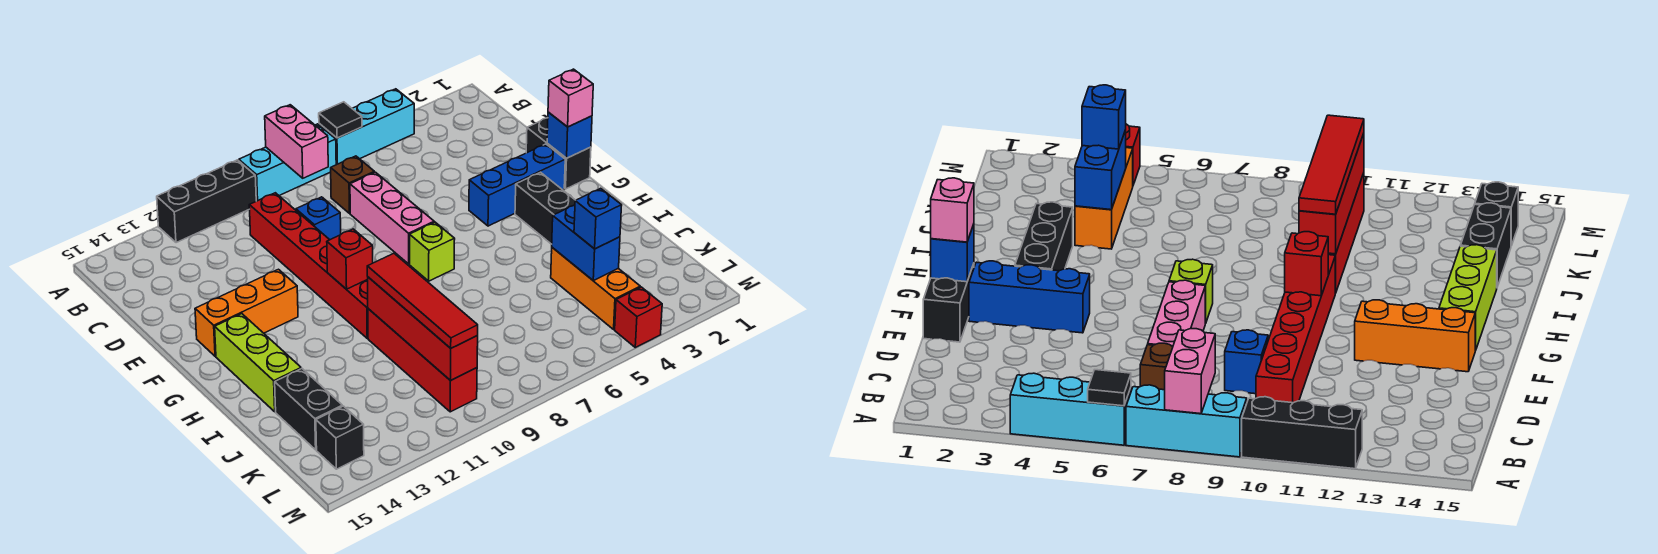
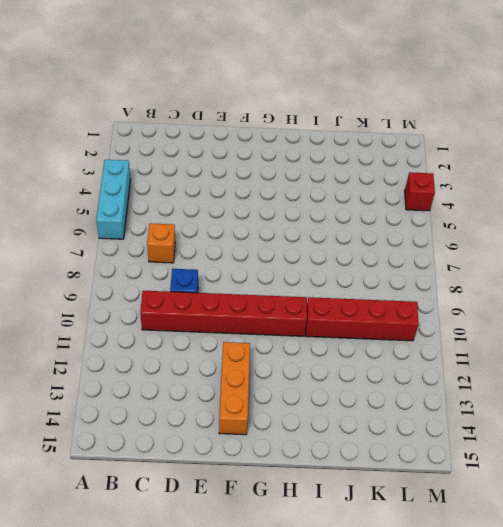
orange brick C7 level 1 -> brown brick C7 level 1
none -> cyan brick A7:A9 level 1
none -> black brick A10:A12 level 1
none -> pink brick D7:F7 level 1

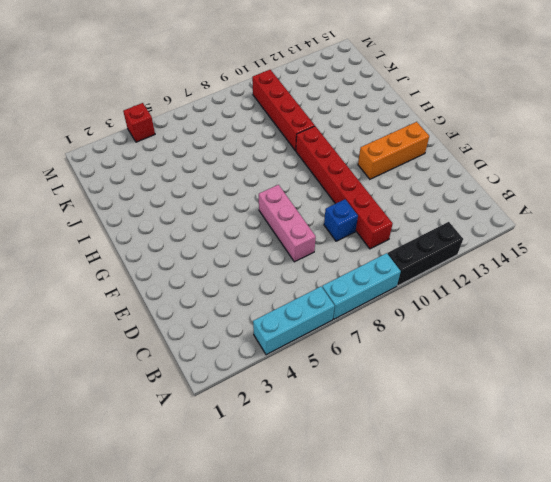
none -> brown brick C7 level 1
none -> black brick E1:F1 level 1
none -> blue brick F2:F4 level 1

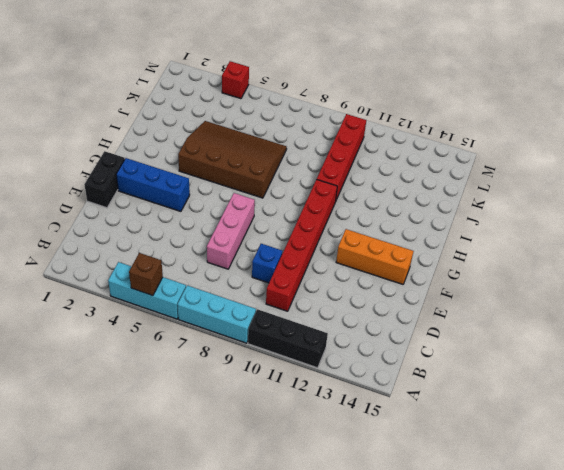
brown brick A5 level 2 -> brown brick C7 level 1
brown slope H4:J7 level 1 top H -> orange brick J4:L4 level 1
none -> black brick G3:I3 level 1
none -> lime brick G7 level 1
none -> lime brick G14:I14 level 1

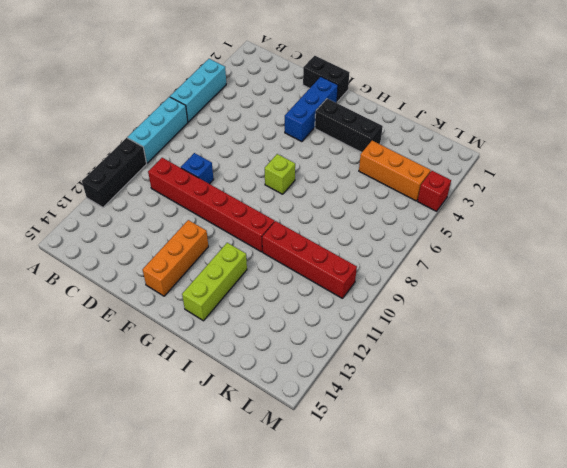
lime brick H12:H14 level 1 -> lime brick G14:I14 level 1
none -> brown brick C7 level 1
none -> pink brick D7:F7 level 1
none -> black brick J14:K14 level 1

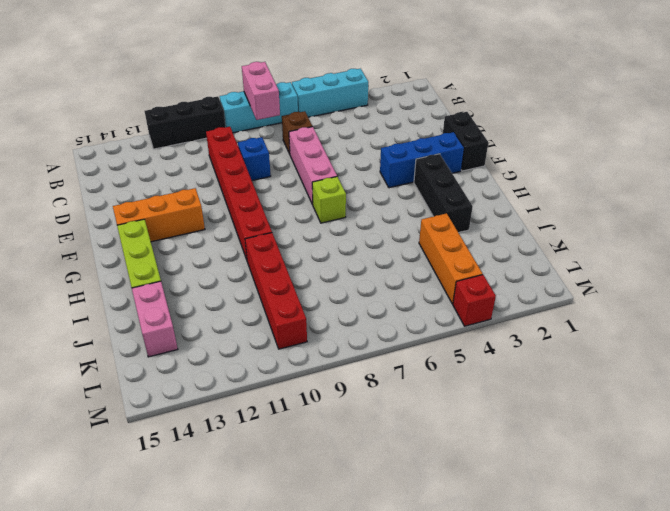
pink brick J14:K14 level 1 -> black brick J14:K14 level 1
none -> black brick L14 level 1
none -> black tile A6 level 2
none -> blue brick F1 level 2

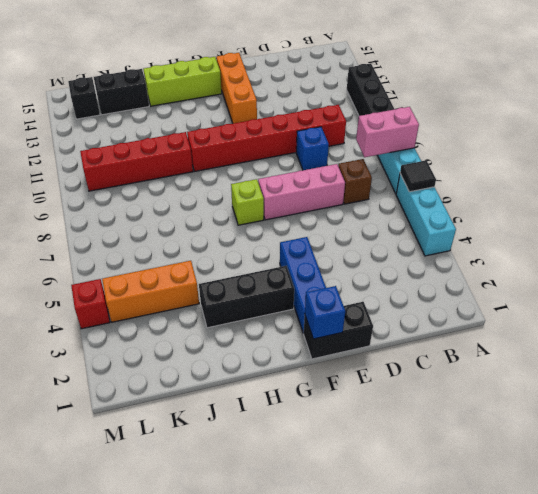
none -> red brick G10 level 2
none -> red brick I10:L10 level 2
none -> blue brick J4:K4 level 2

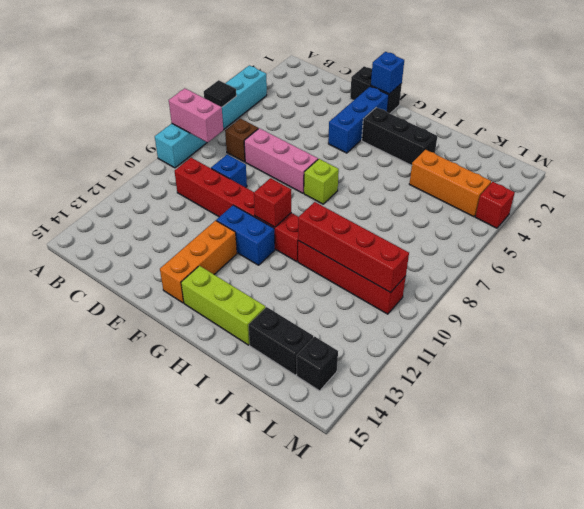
blue brick F11:G11 level 1 -> blue brick J4:K4 level 2
none -> black brick A10:A12 level 1
none -> pink brick F1 level 3
none -> red tile I10:L10 level 3

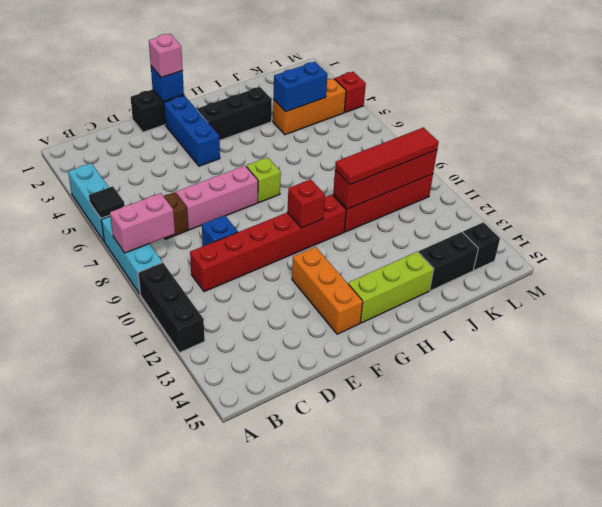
none -> blue brick K4 level 3

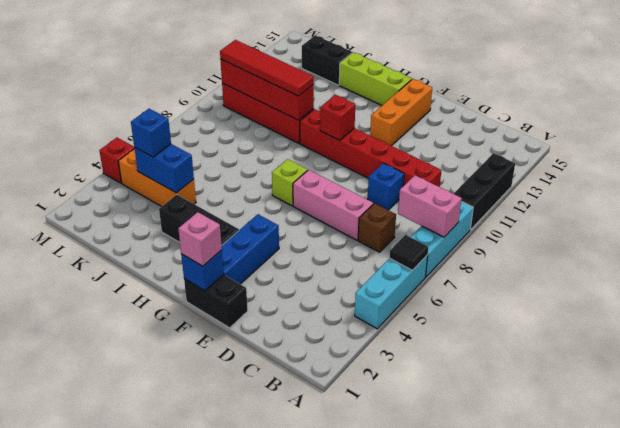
none -> black brick L14 level 1

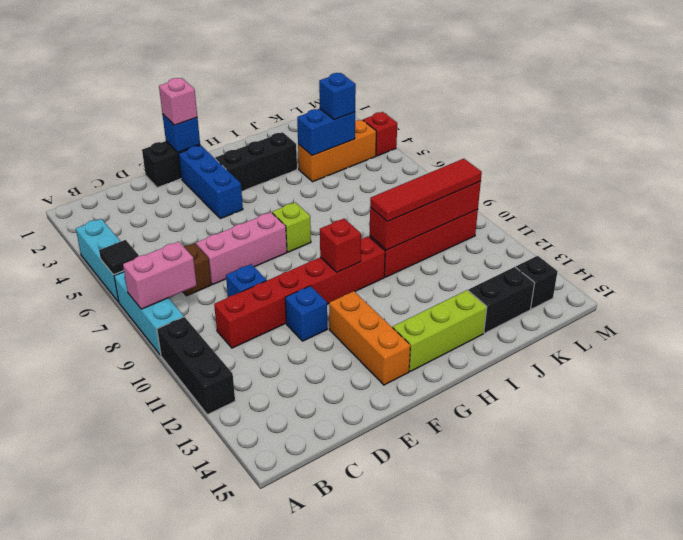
blue brick E11 level 1 -> none

